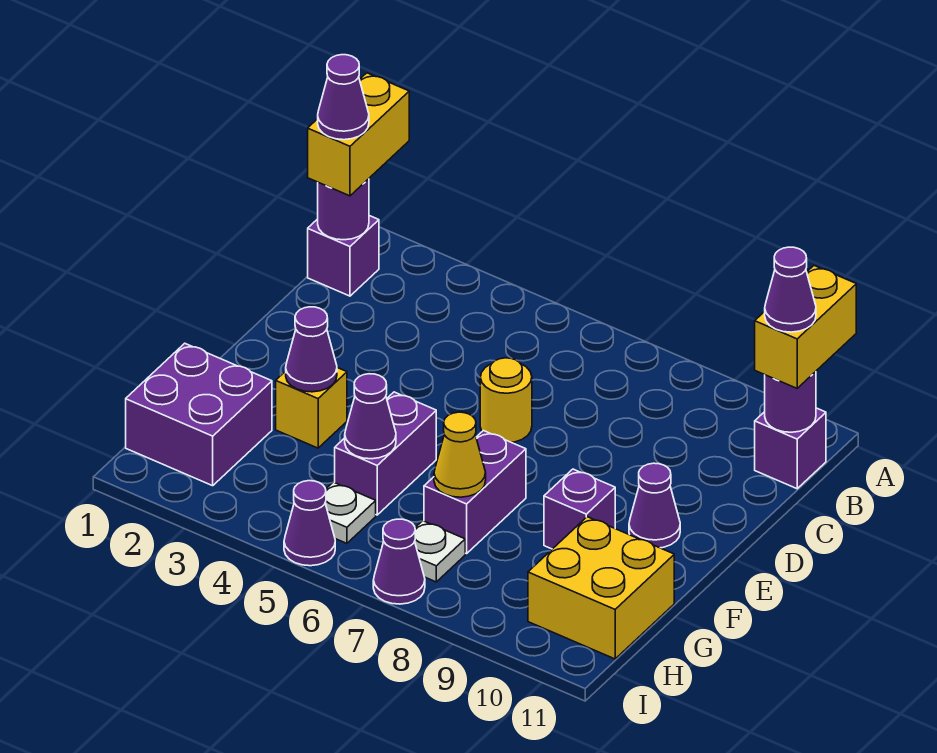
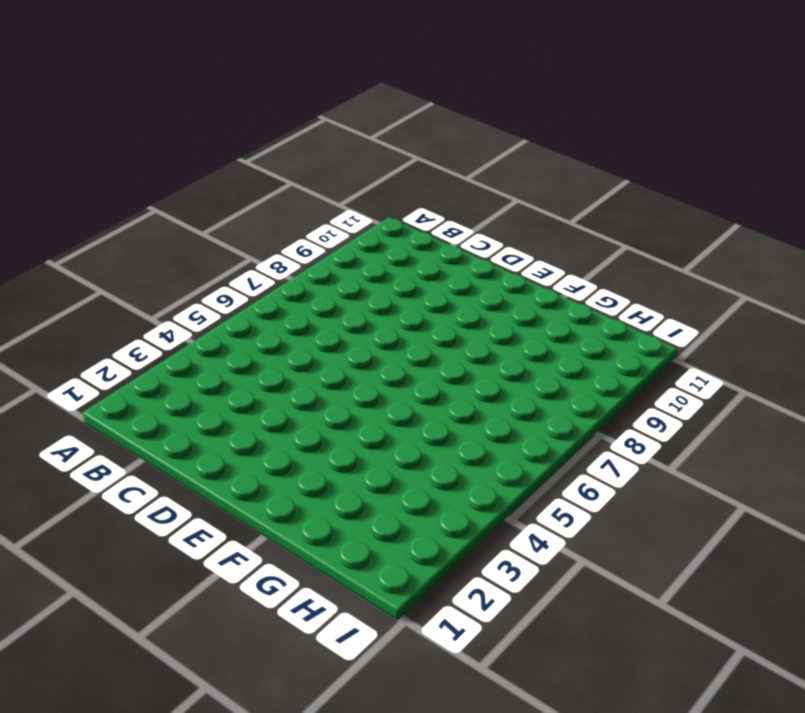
none -> purple brick B1 level 1
none -> purple brick B11 level 1
none -> yellow round brick D6 level 1

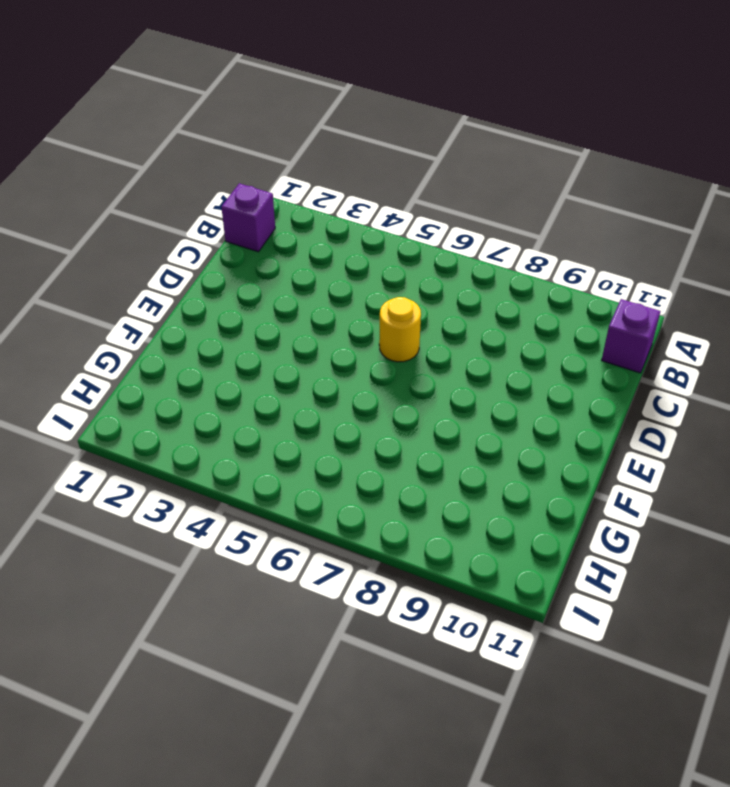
none -> purple cone E10 level 1
none -> yellow brick F3 level 1
none -> purple brick F5:G5 level 1

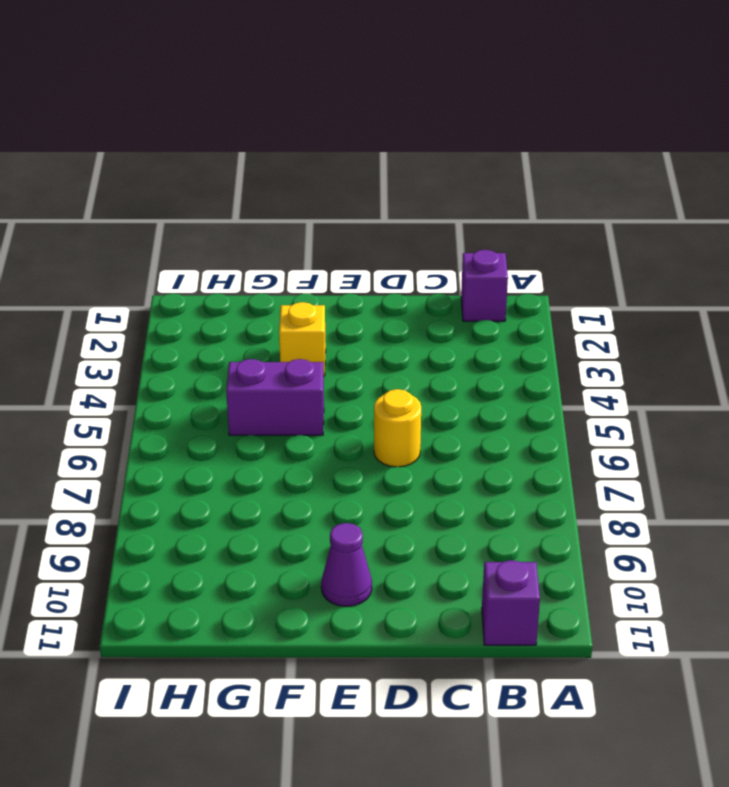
none -> purple brick F7:G7 level 1
none -> purple brick F9 level 1
none -> purple brick G1:H2 level 1

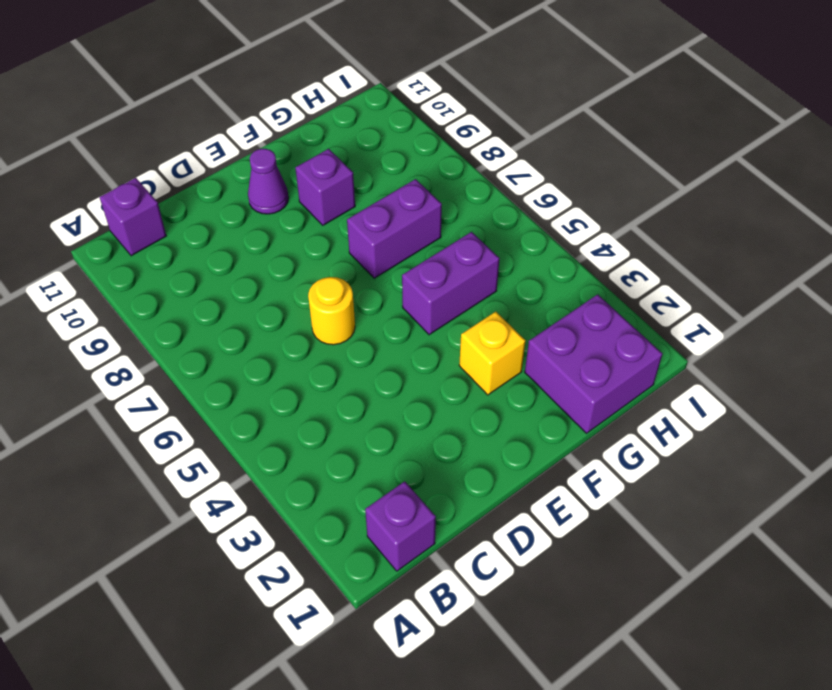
none -> yellow brick G10:H11 level 1
none -> white plate H5 level 1
none -> white plate H7 level 1

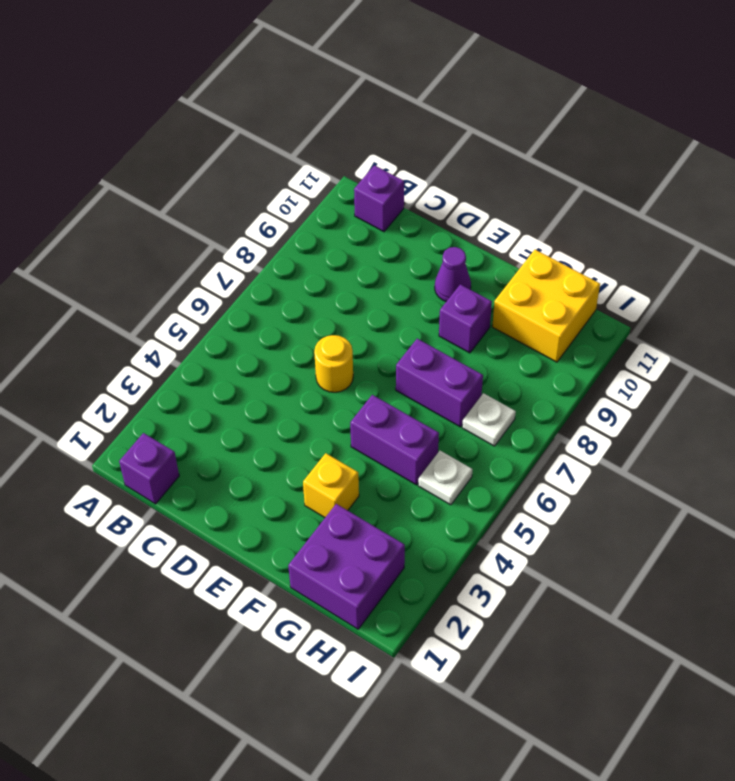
none -> purple cone I5 level 1
none -> purple cone I7 level 1
none -> purple round brick B1 level 2

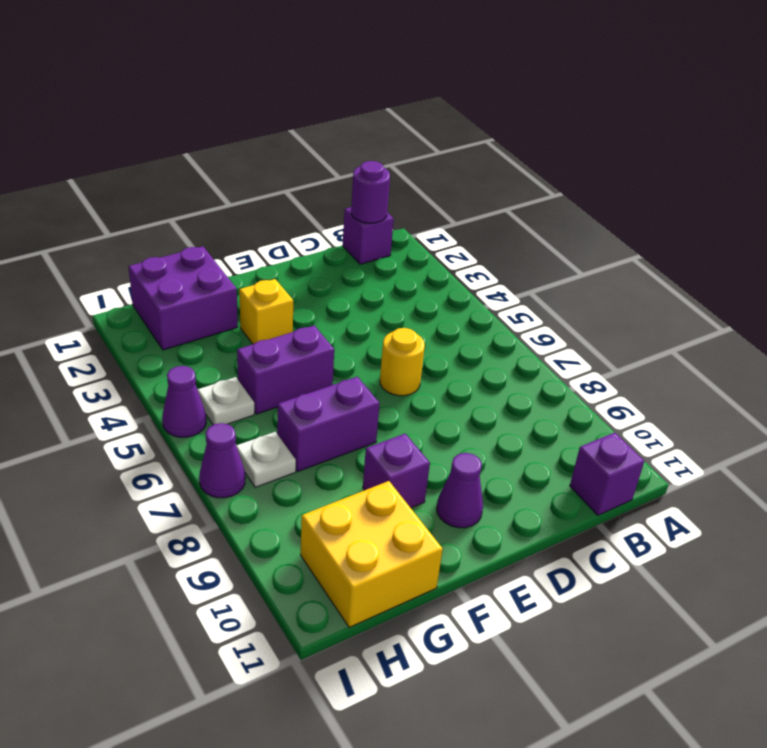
none -> purple round brick B11 level 2
none -> purple cone F3 level 2
none -> purple cone G5 level 2

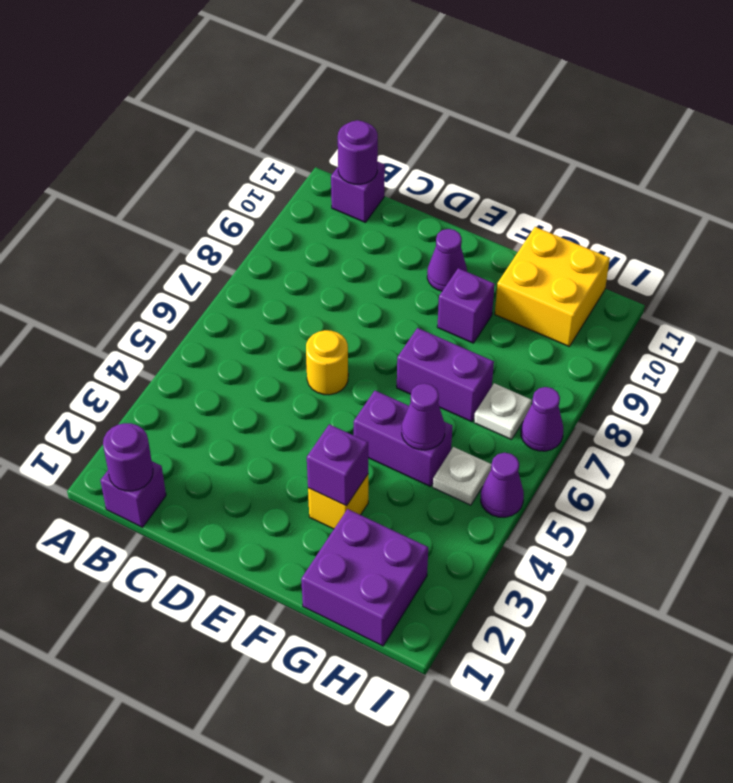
purple brick F3 level 2 -> purple cone F3 level 2
none -> yellow cone G7 level 2
none -> yellow brick A1:B1 level 3
none -> yellow brick A11:B11 level 3

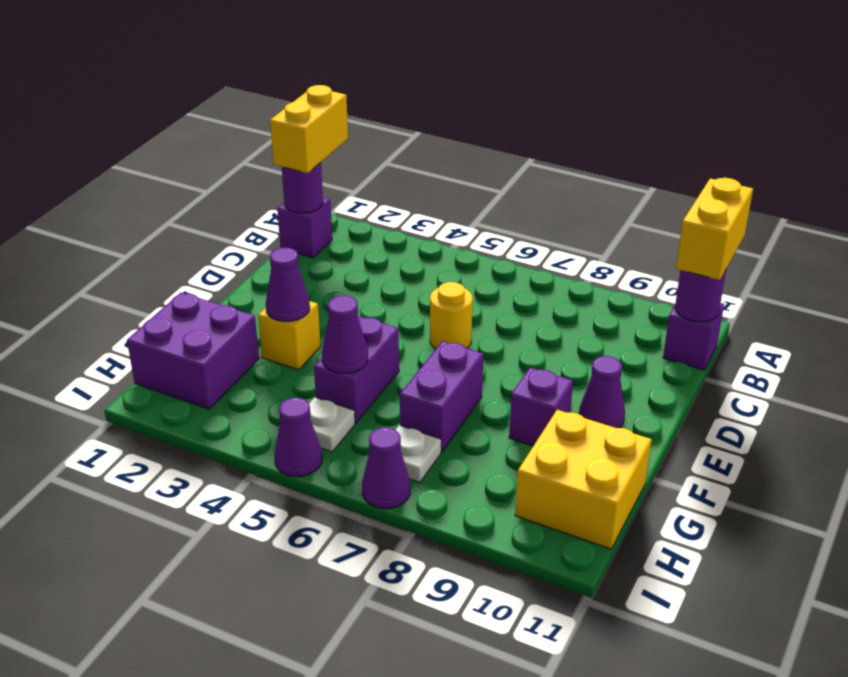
none -> yellow cone G7 level 2
none -> purple cone B1 level 4
none -> purple cone B11 level 4

